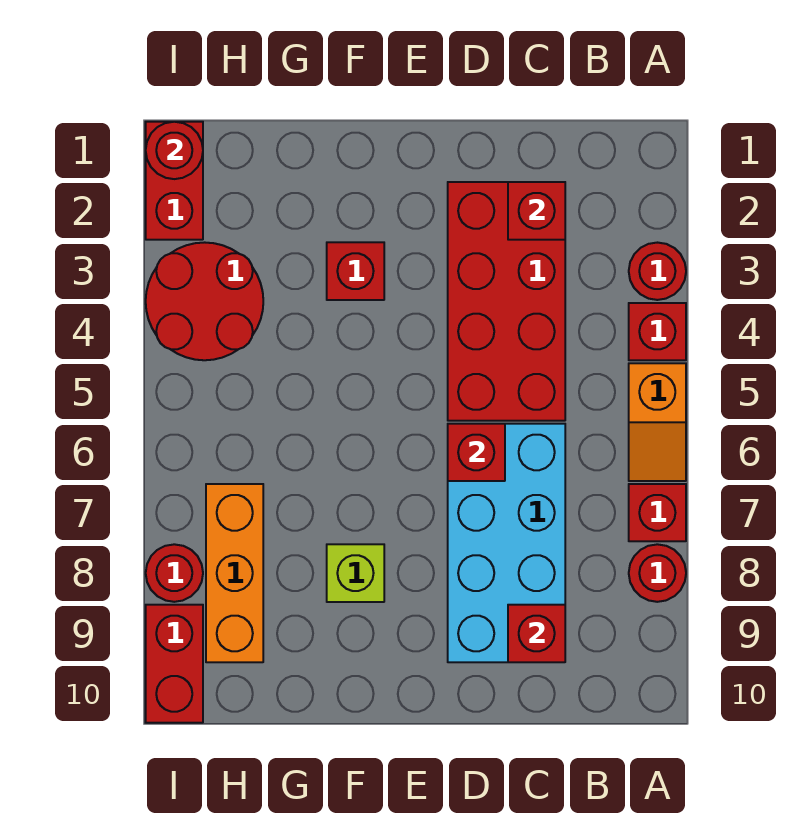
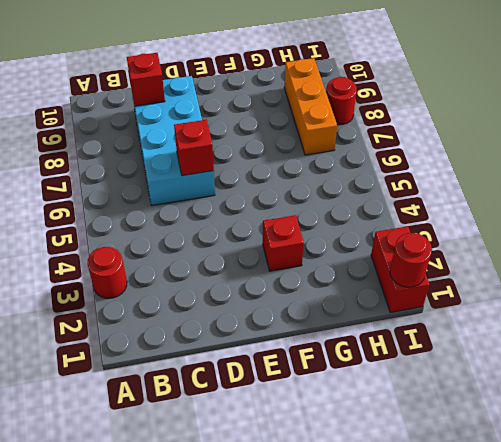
none -> red brick A4 level 1
none -> orange slope A5:A6 level 1 top 5
none -> red brick A7 level 1

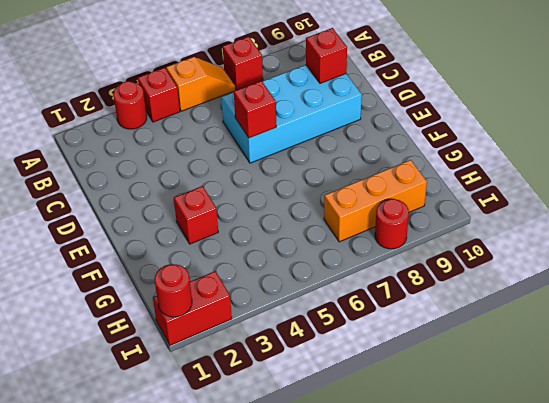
none -> red round brick A8 level 1
none -> red brick C2:D5 level 1
none -> lime brick F8 level 1

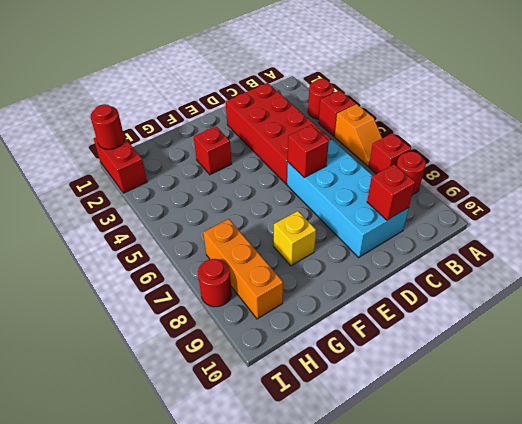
yellow brick F8 level 1 -> lime brick F8 level 1
none -> red round brick H3:I4 level 1
none -> red brick I9:I10 level 1
none -> red brick C2 level 2

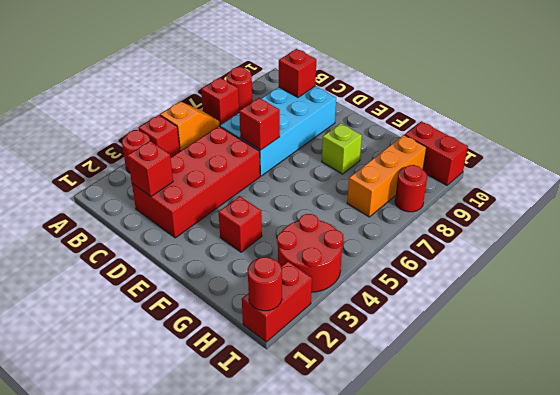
red brick H10:I10 level 1 -> red brick I9:I10 level 1

